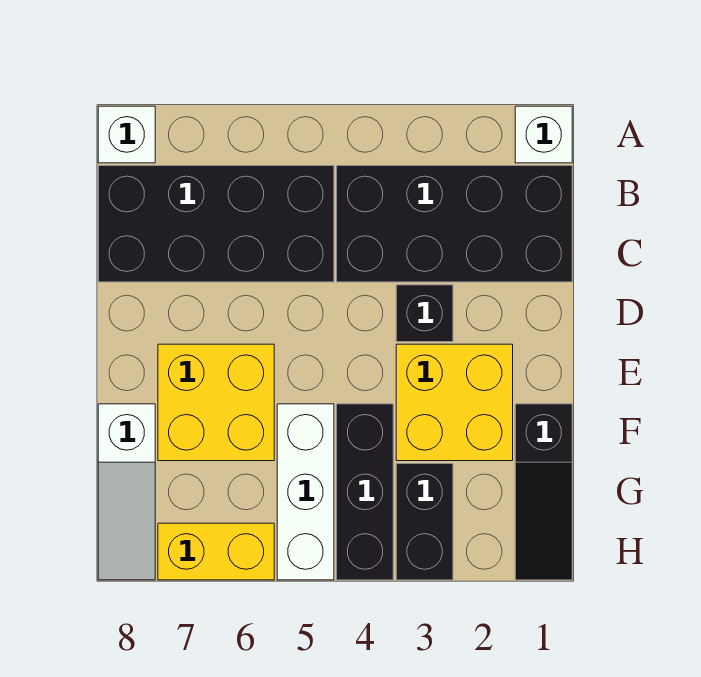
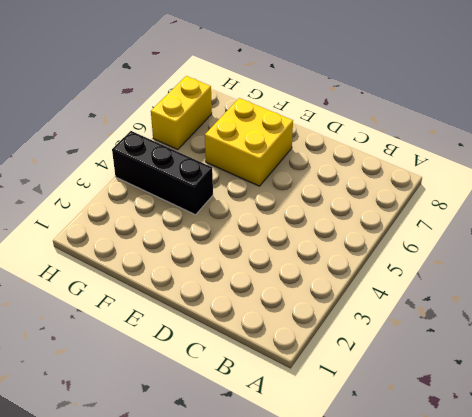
none -> white brick A1 level 1
none -> white brick A8 level 1
none -> black brick B1:C4 level 1

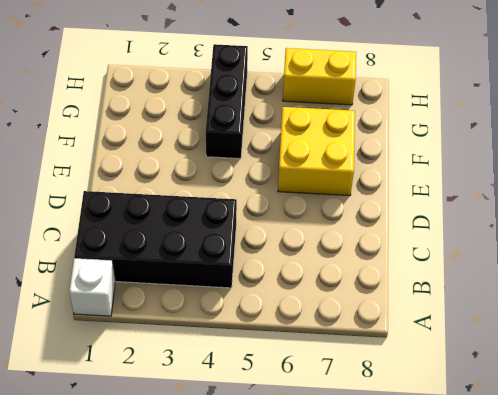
none -> white brick A8 level 1
none -> black brick B5:C8 level 1
none -> black brick D3 level 1

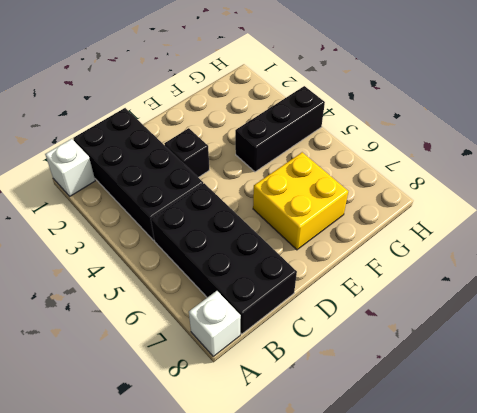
none -> yellow brick E2:F3 level 1
none -> black slope F1:H1 level 1 top F
none -> white brick F5:H5 level 1

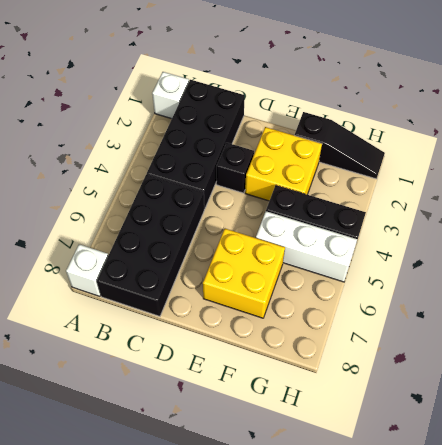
none -> white slope F8:H8 level 1 top F
none -> black brick G3:H3 level 1
none -> yellow brick H6:H7 level 1

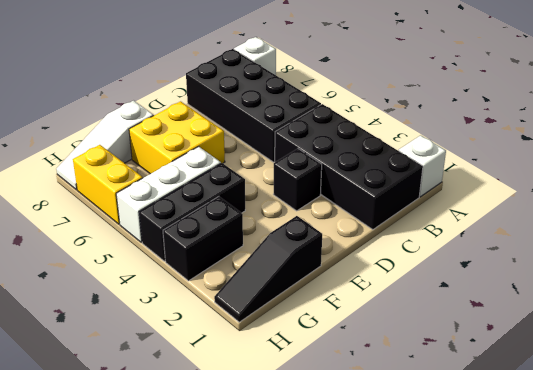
none -> yellow brick E2:F3 level 1

